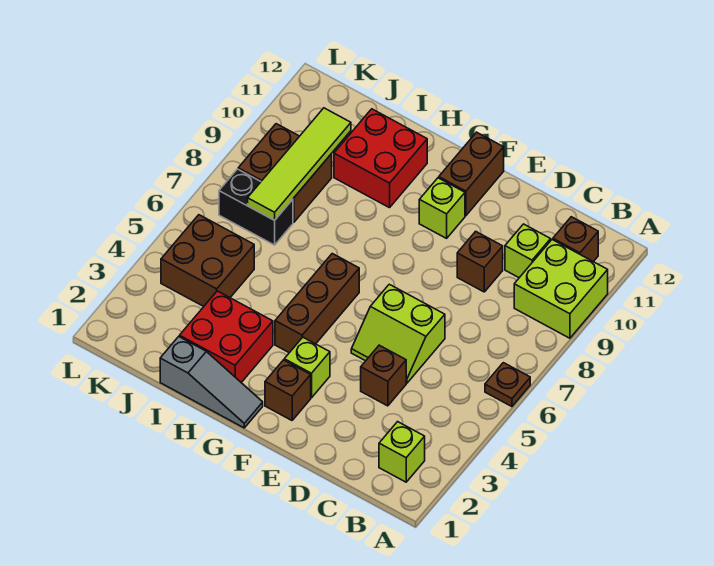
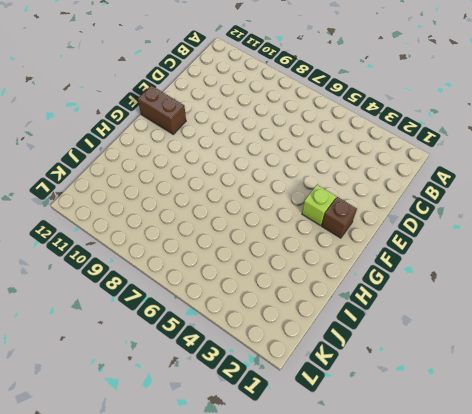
none -> brown plate A6 level 1
none -> lime brick A9:B10 level 1
none -> lime brick B2 level 1

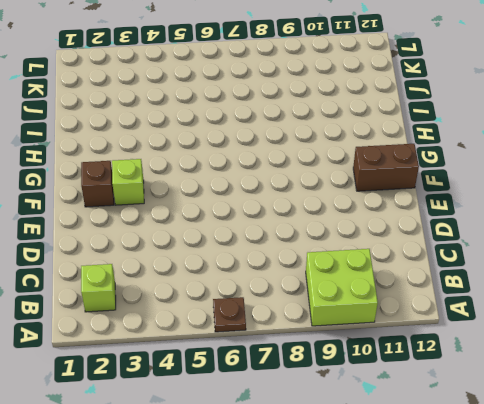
none -> brown brick B11 level 1
none -> lime brick C10 level 1
none -> brown brick D4 level 1

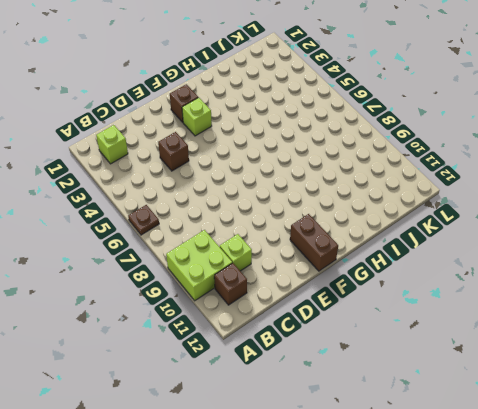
none -> lime slope D5:E6 level 1 top 6
none -> brown brick D9 level 1
none -> lime brick F10 level 1

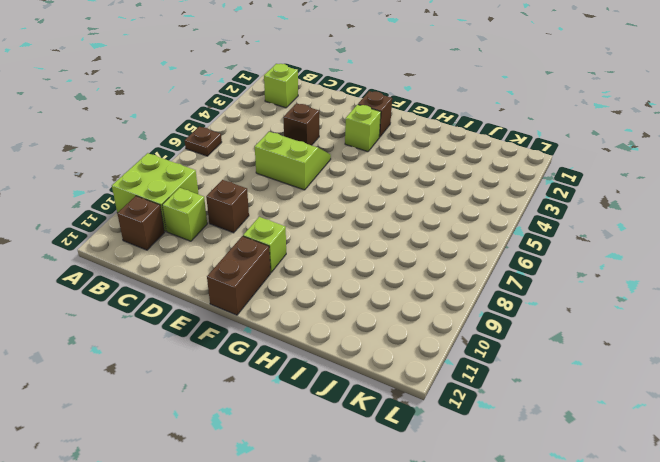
none -> grey slope G1:I1 level 1 top I
none -> brown brick G4:G6 level 1
none -> red brick H2:I3 level 1

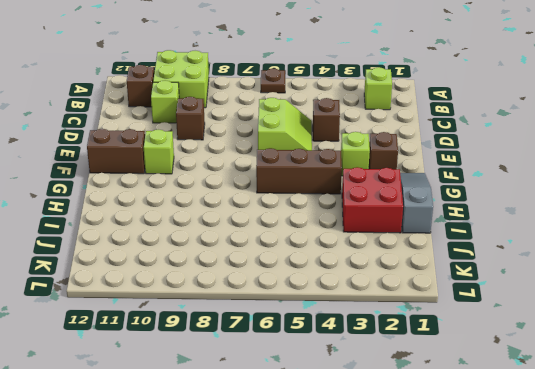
none -> red brick H10:I11 level 1
none -> brown brick J4:K5 level 1
none -> black brick J7:K7 level 1

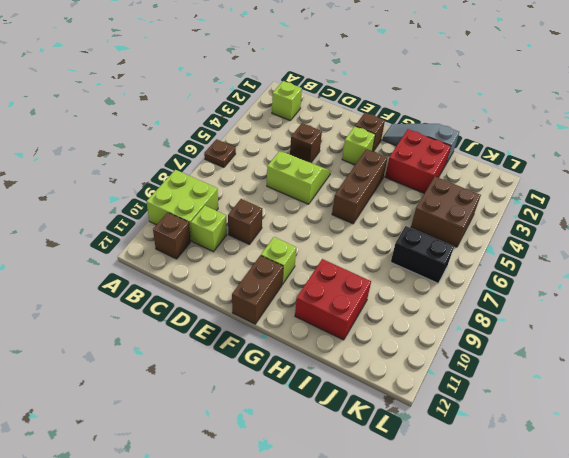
none -> brown brick J8:K9 level 1
none -> lime tile J7:J10 level 2

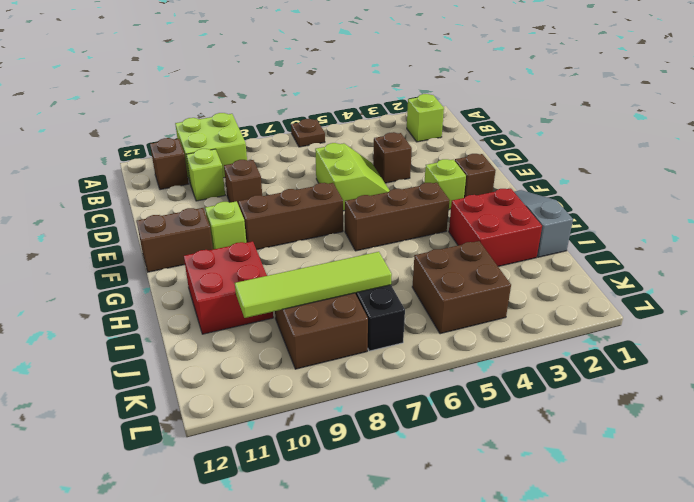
brown brick F7:F9 level 1 -> none

